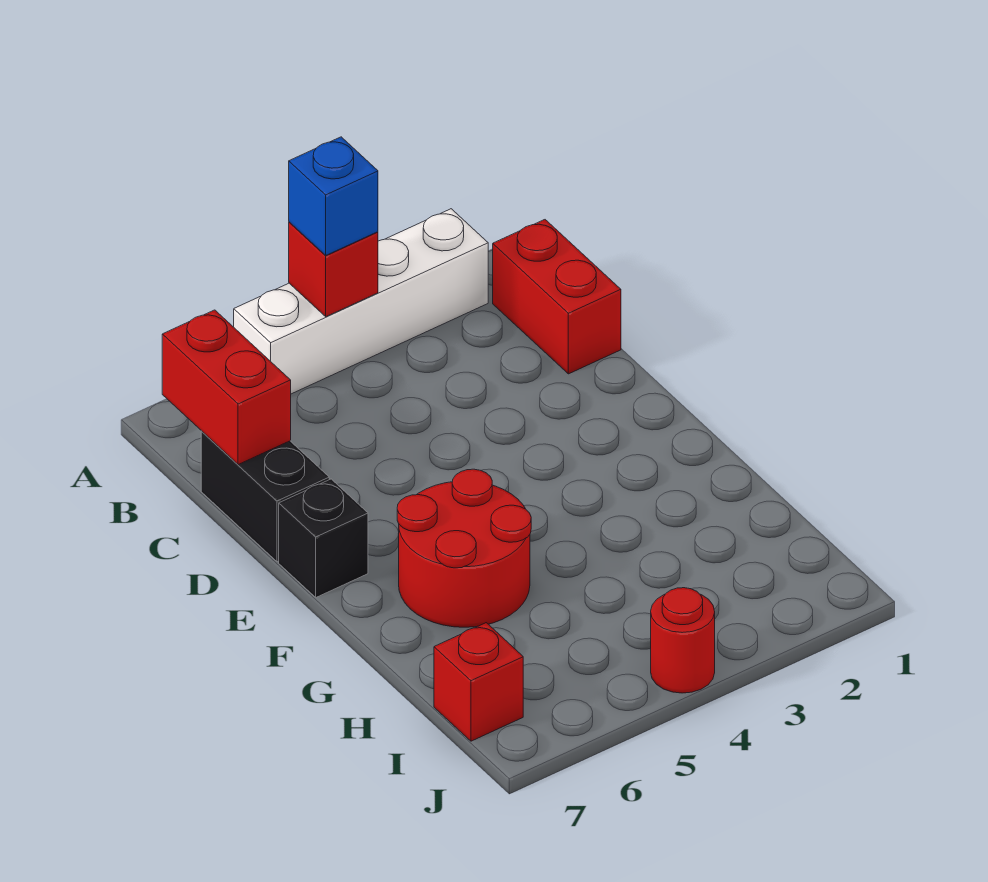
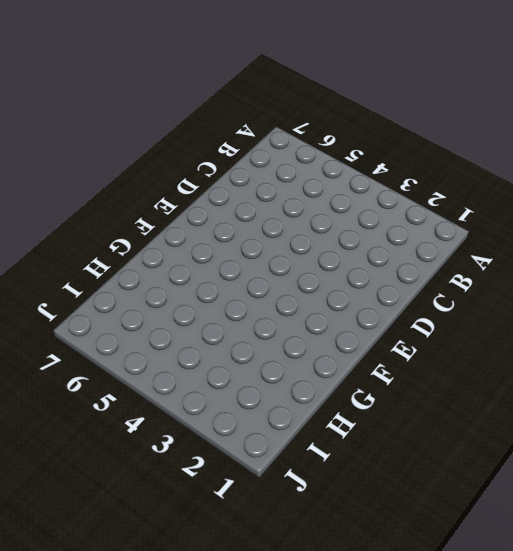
none -> white brick A2:A5 level 1
none -> red brick B1:C1 level 1

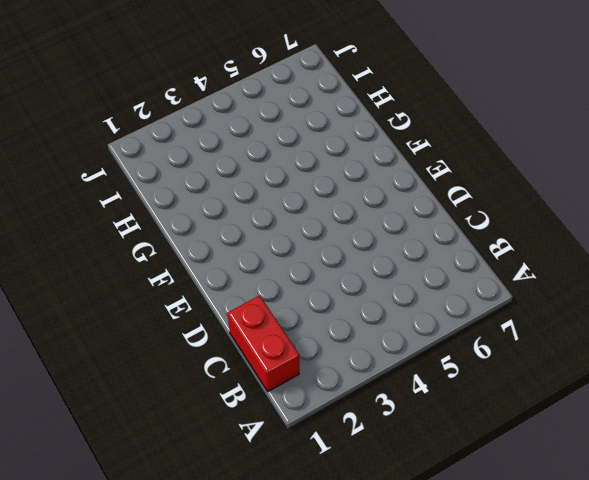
none -> white brick A2:A5 level 1
none -> black brick C7:D7 level 1

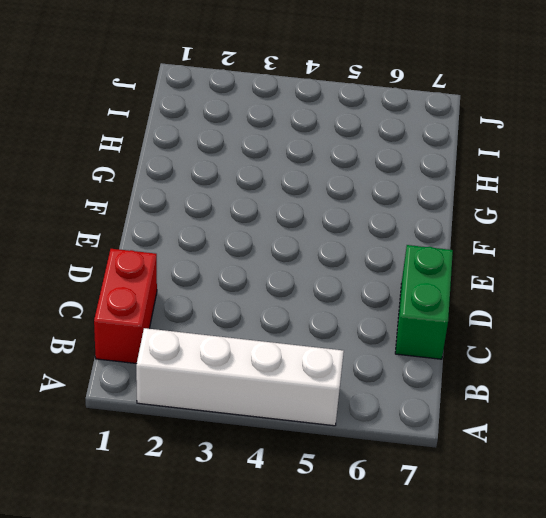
green brick C7:D7 level 1 -> black brick C7:D7 level 1
none -> black brick E7 level 1
none -> red round brick F5:G6 level 1

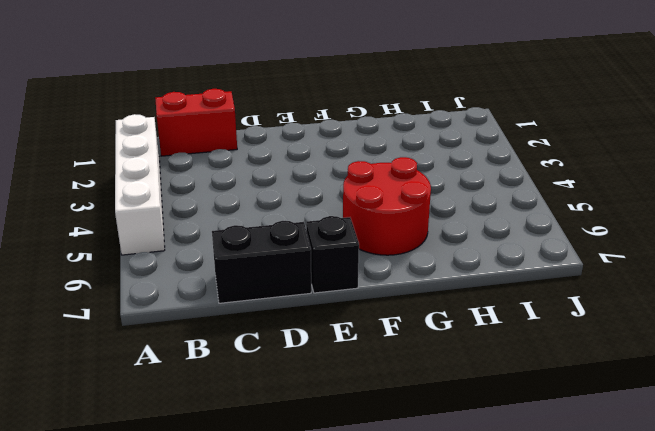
none -> red brick I7 level 1
none -> red round brick J4 level 1

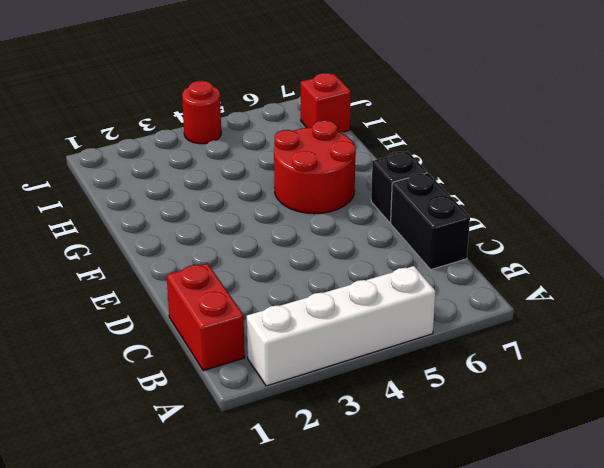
none -> red brick A4 level 2
none -> red brick B7:C7 level 2

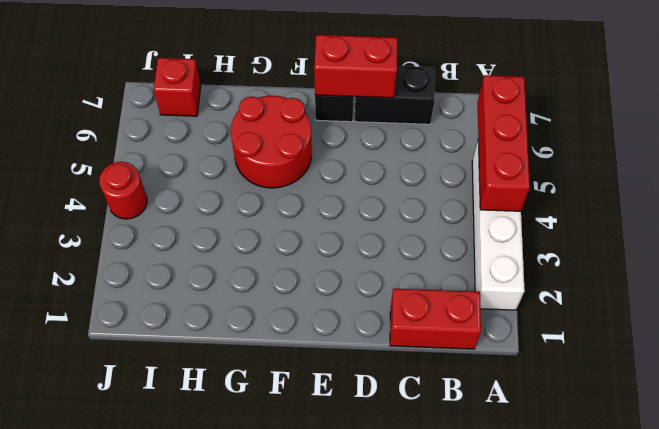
red brick A4:A6 level 2 -> red brick A4 level 2
red brick D7:E7 level 2 -> red brick B7:C7 level 2
none -> blue brick A4 level 3

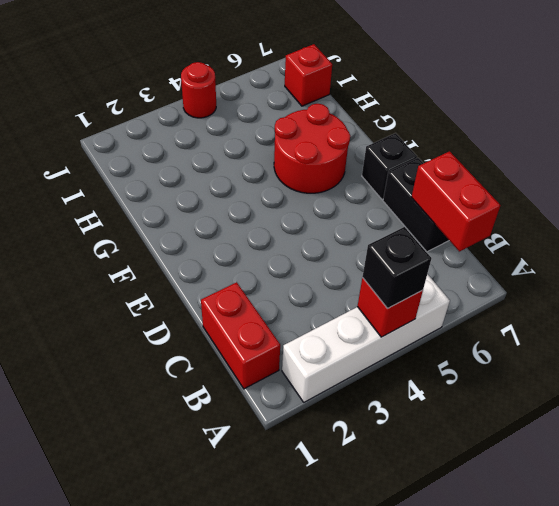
black brick A4 level 3 -> blue brick A4 level 3

